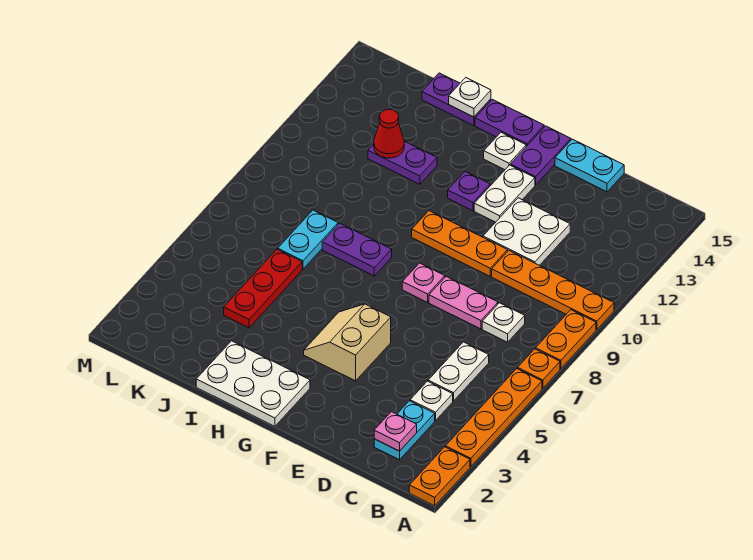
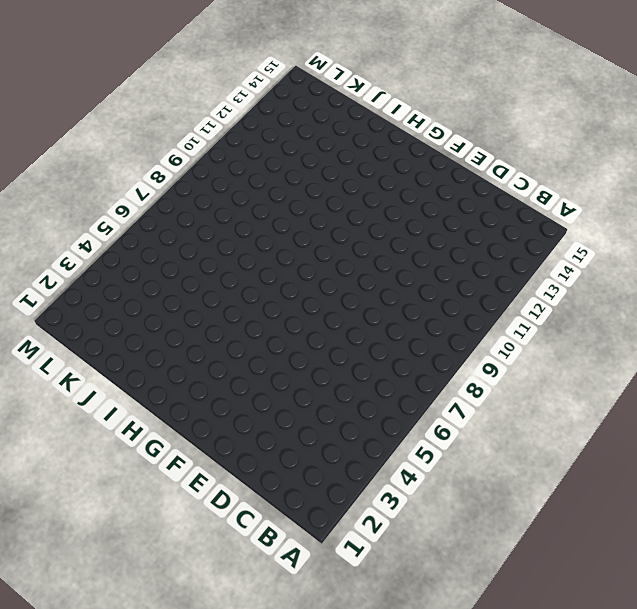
none -> orange plate A1:A2 level 1
none -> orange plate A3:A6 level 1
none -> orange plate A7 level 1

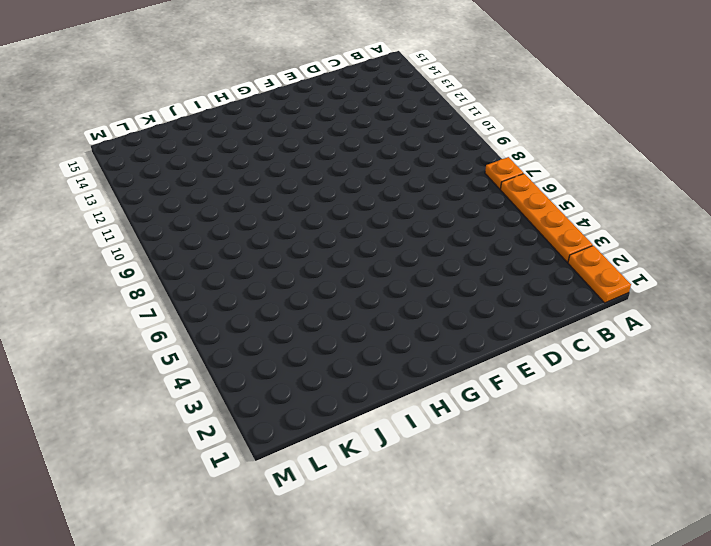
none -> orange plate A8:A9 level 1
none -> orange plate A10:D10 level 1
none -> cyan plate C2:C3 level 1

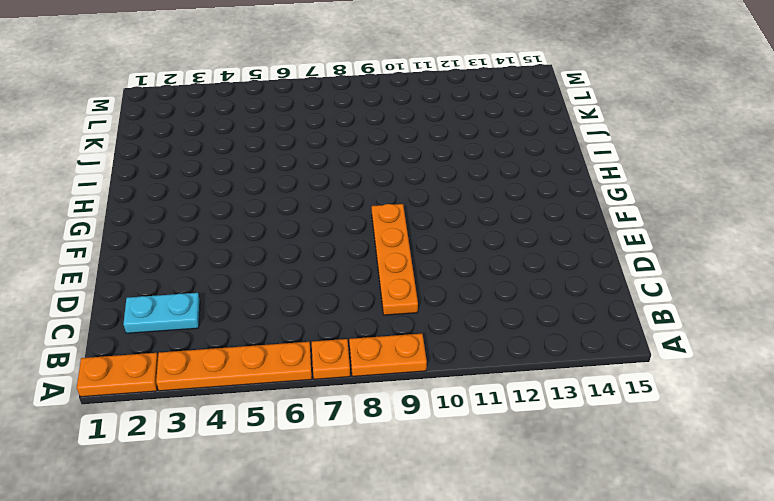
orange plate C9:F9 level 1 -> orange plate A10:D10 level 1
none -> white plate C4 level 1
none -> white plate C5:C6 level 1
none -> white plate C8 level 1

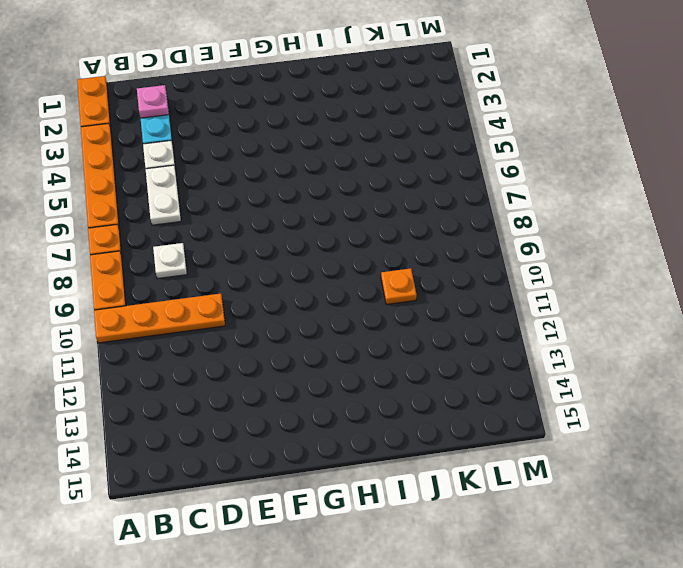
orange plate J10 level 1 -> none
none -> pink plate D8:E8 level 1
none -> white plate D11:E12 level 1
none -> cyan plate D15:E15 level 1

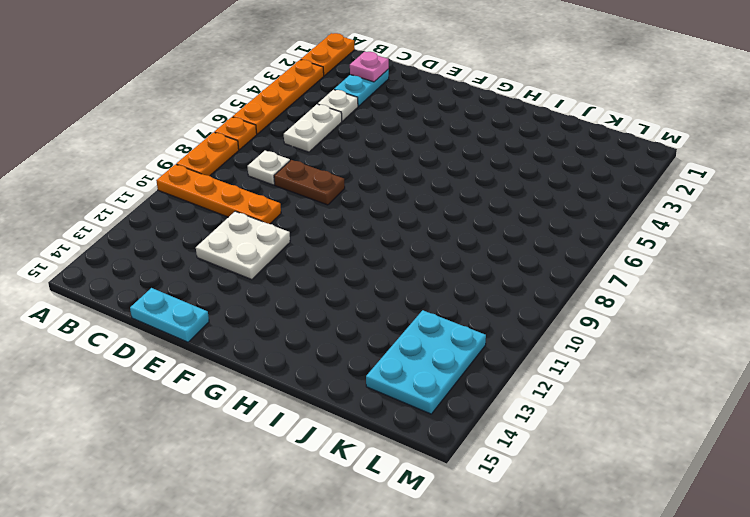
brown plate D8:E8 level 1 -> pink plate D8:E8 level 1
cyan plate K12:L14 level 1 -> none
none -> orange plate E10:G10 level 1
none -> tan slope F4:G5 level 1 top F
none -> pink plate F8 level 1

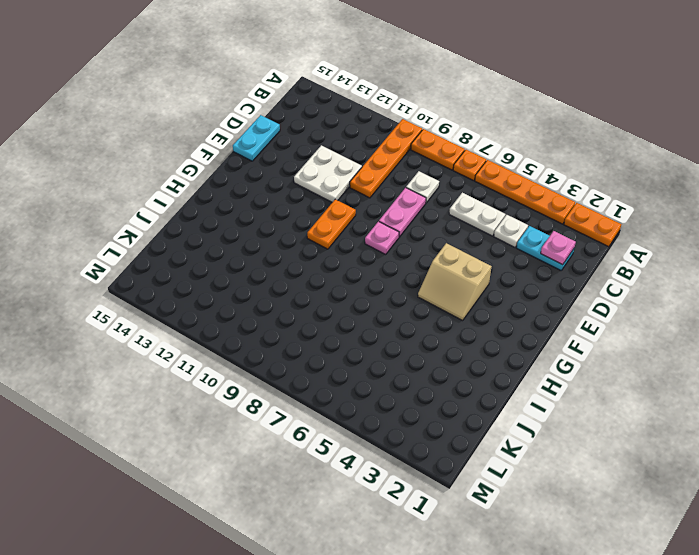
orange plate F10:G10 level 1 -> orange plate E10:G10 level 1
none -> white plate F12:F13 level 1
none -> purple plate F14:F15 level 1
none -> white plate G1:I2 level 1

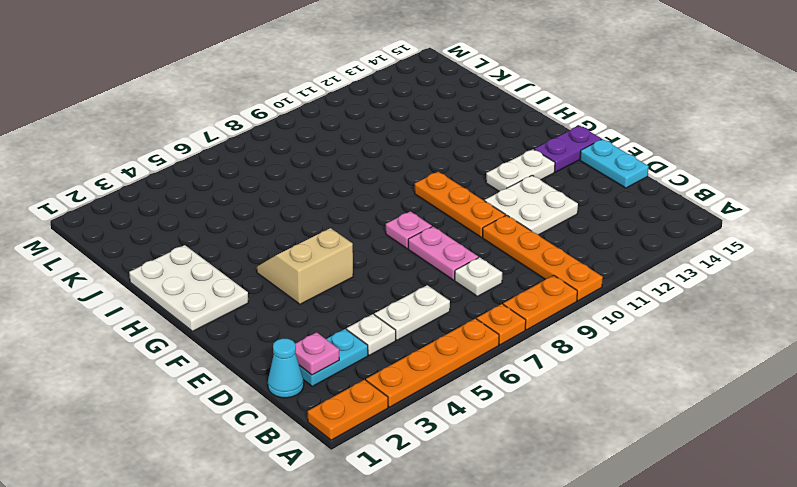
cyan cone C1 level 1 -> none
none -> purple plate G12 level 1
none -> white plate G14 level 1
none -> purple plate G15:H15 level 1

